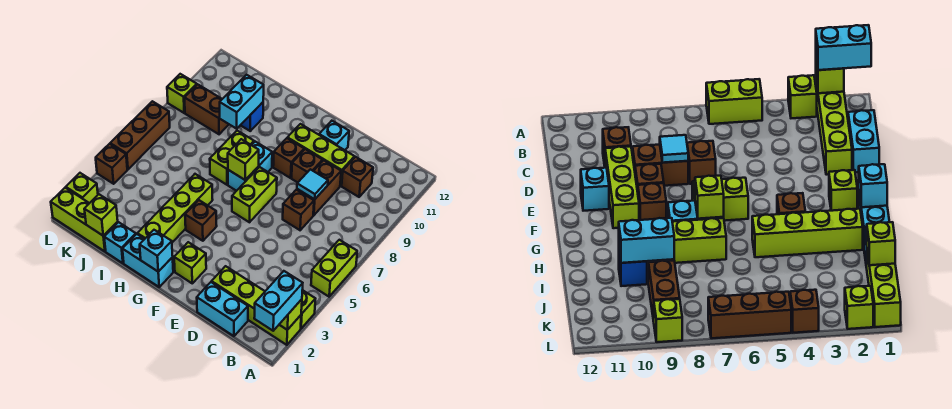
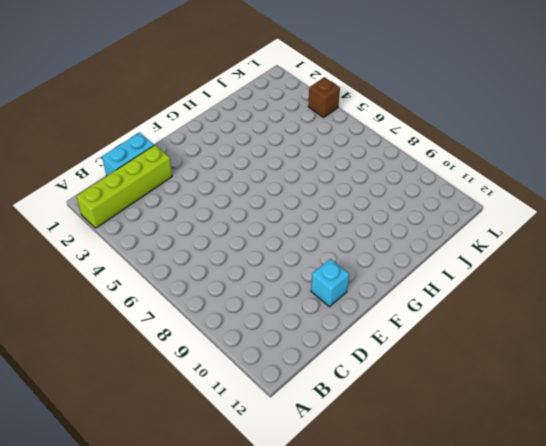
none -> lime brick A3 level 1
none -> lime brick A5:A6 level 1
none -> brown brick C10 level 1
none -> brown brick D7 level 1

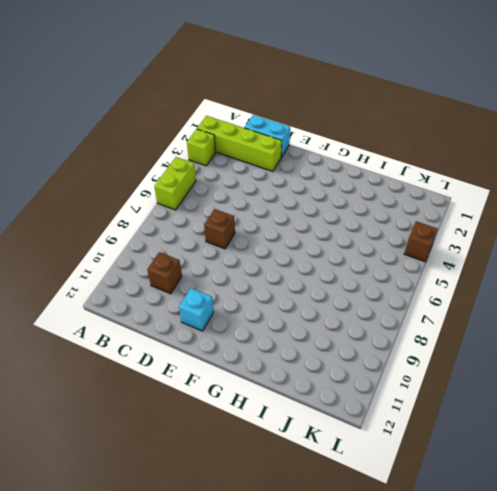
none -> brown brick D8:D9 level 1
none -> lime brick D10:F10 level 1
none -> brown brick E9 level 1
none -> lime brick F2 level 1

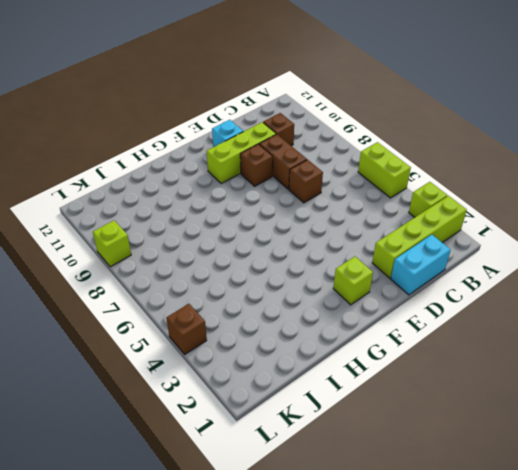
none -> lime brick F6:F7 level 1
none -> brown brick F9 level 1
none -> cyan brick G1:H1 level 1
none -> brown brick G4 level 1

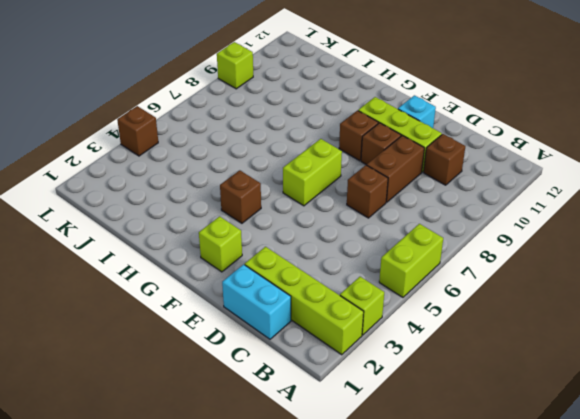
none -> cyan brick G1:H1 level 1
none -> cyan brick G7:G8 level 1
none -> lime brick H2:H5 level 1
none -> lime brick H7:H8 level 1

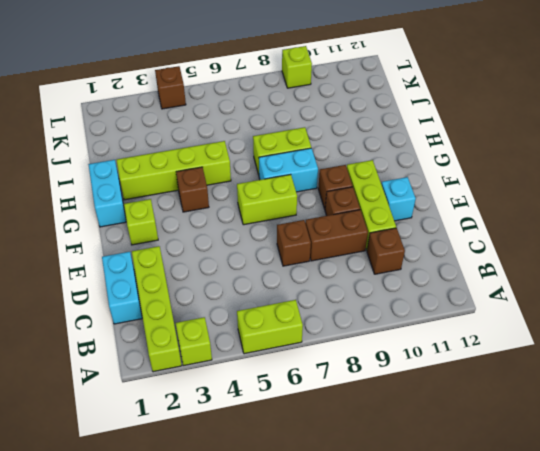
none -> cyan brick I1 level 1
none -> blue brick I10 level 1
none -> lime brick J1:L1 level 1
none -> brown brick J9:K9 level 1

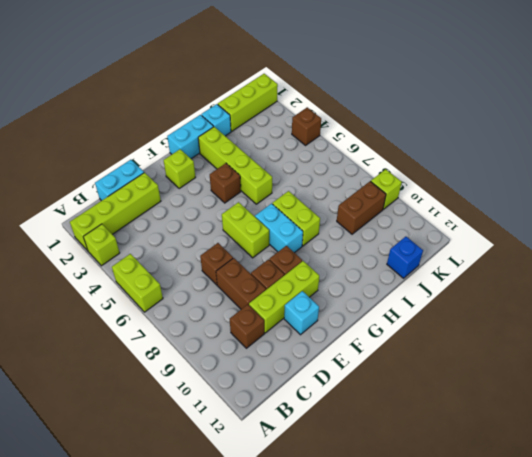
blue brick J12 level 1 -> blue brick I10 level 1
none -> lime brick L2 level 1
none -> brown brick L5:L7 level 1
none -> lime brick A2 level 2
none -> cyan tile D8 level 2

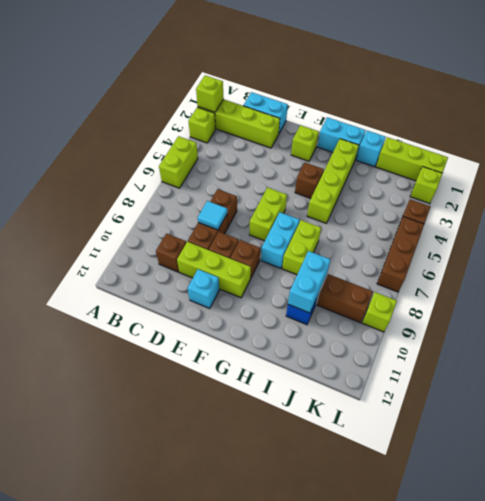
none -> cyan brick G1 level 2
none -> lime brick G7 level 2
none -> lime brick J1 level 2
none -> cyan brick A1:A2 level 3

